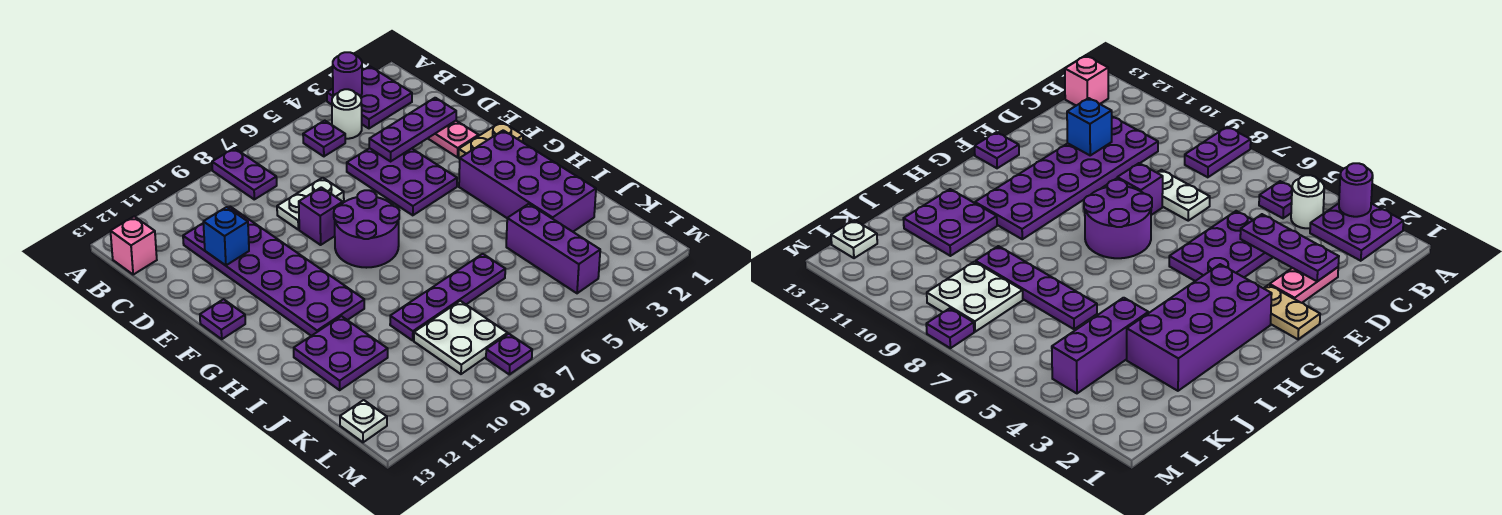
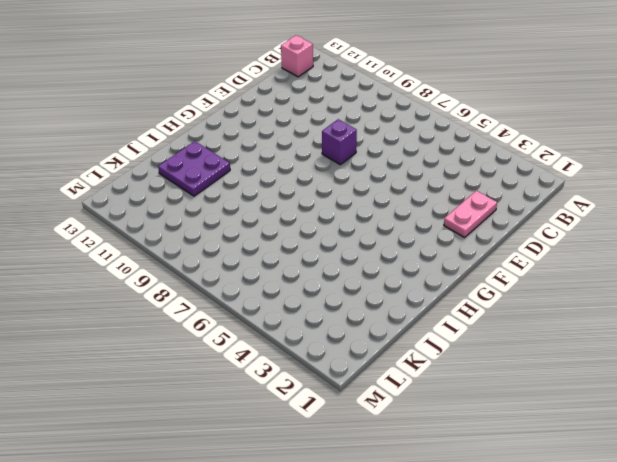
none -> purple plate A2:B3 level 1
none -> purple plate A8:B8 level 1
none -> white round brick B4 level 1

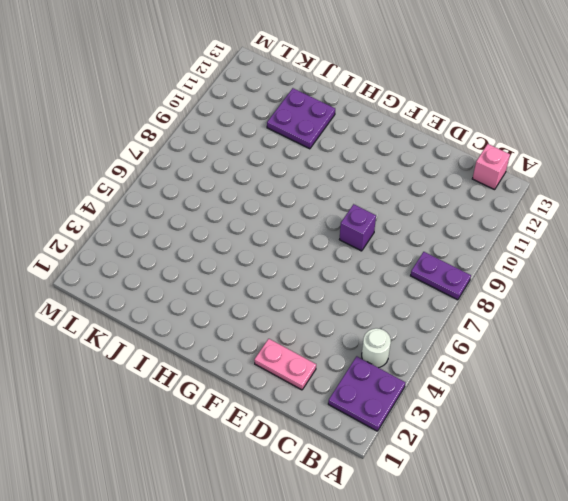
none -> purple plate B5 level 1
none -> purple plate C10:H11 level 1
none -> purple plate D4:F5 level 1

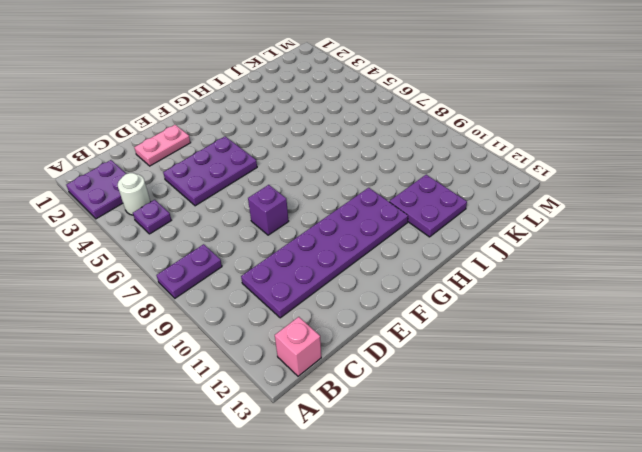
none -> white plate D7:D8 level 1
none -> tan plate F1:F2 level 1
none -> purple round brick F7:G8 level 1

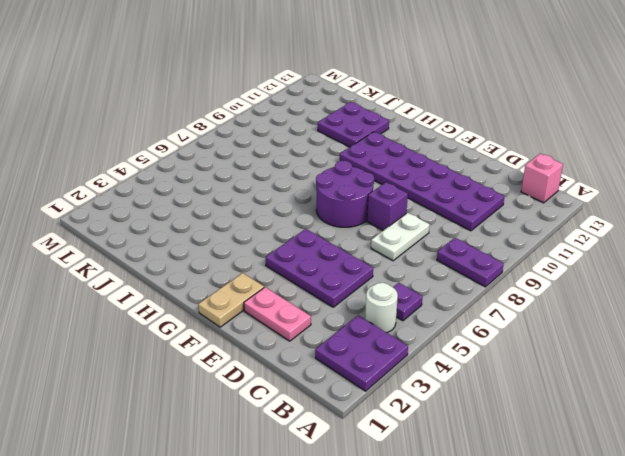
none -> purple plate F13 level 1
none -> purple brick G2:J3 level 1
none -> purple brick J4:L4 level 1

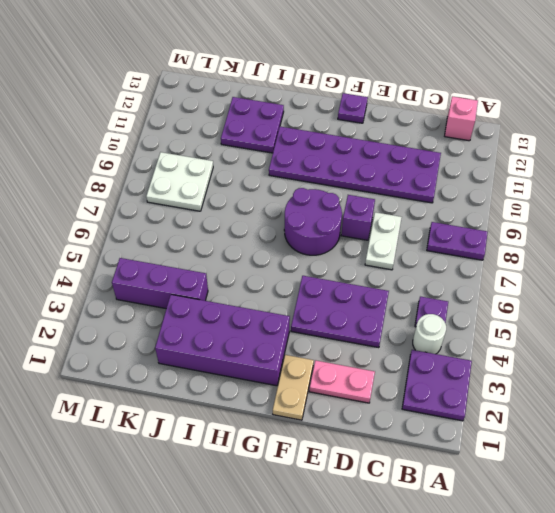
none -> purple plate J6:J9 level 1
none -> white plate L13 level 1
none -> purple plate M8 level 1

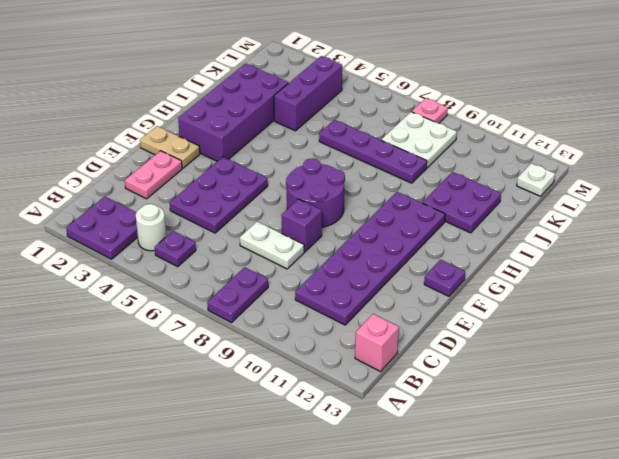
pink plate M8 level 1 -> purple plate M8 level 1
none -> purple round brick A3 level 2
none -> purple plate D2:D4 level 2
none -> blue brick D11 level 2

